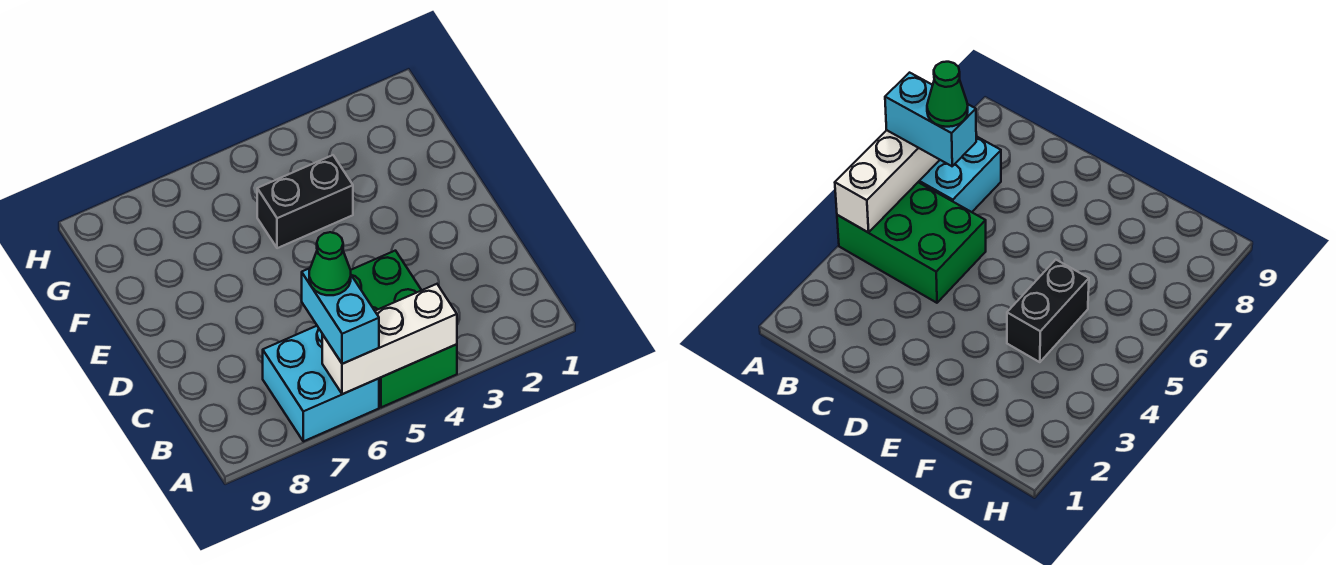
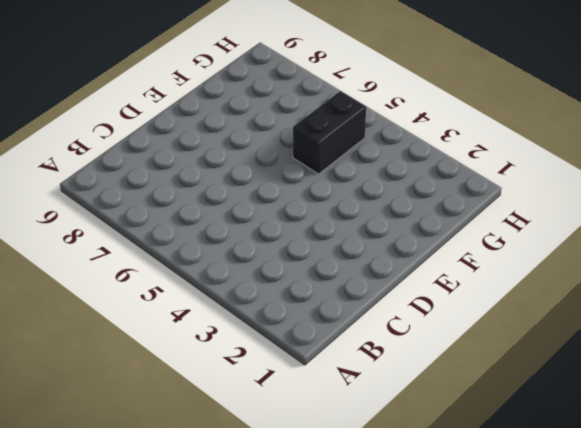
black brick F5:G5 level 1 -> black brick F4:F5 level 1
none -> green brick A4:C5 level 1
none -> cyan brick A6:B7 level 1

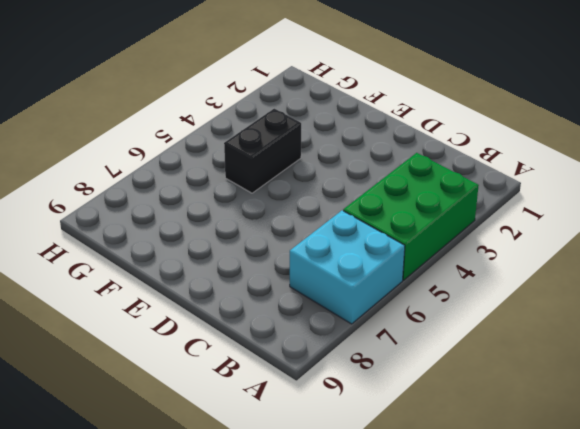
green brick A3:B5 level 1 -> green brick A4:C5 level 1
none -> white brick A4:A6 level 2
none -> cyan brick A6:B6 level 3

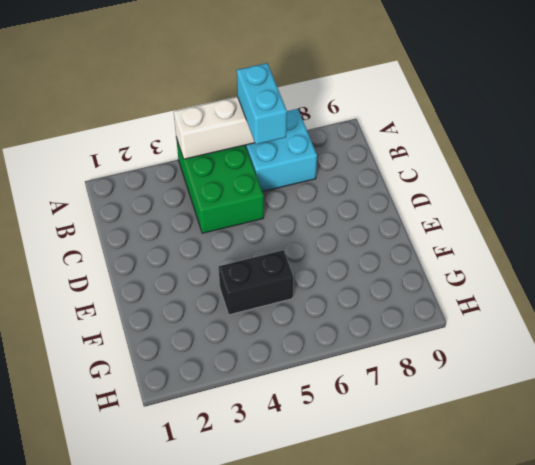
none -> green cone B6 level 4

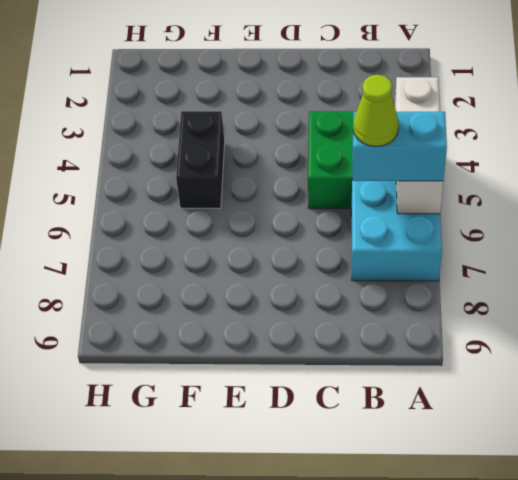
lime cone B6 level 4 -> green cone B6 level 4

